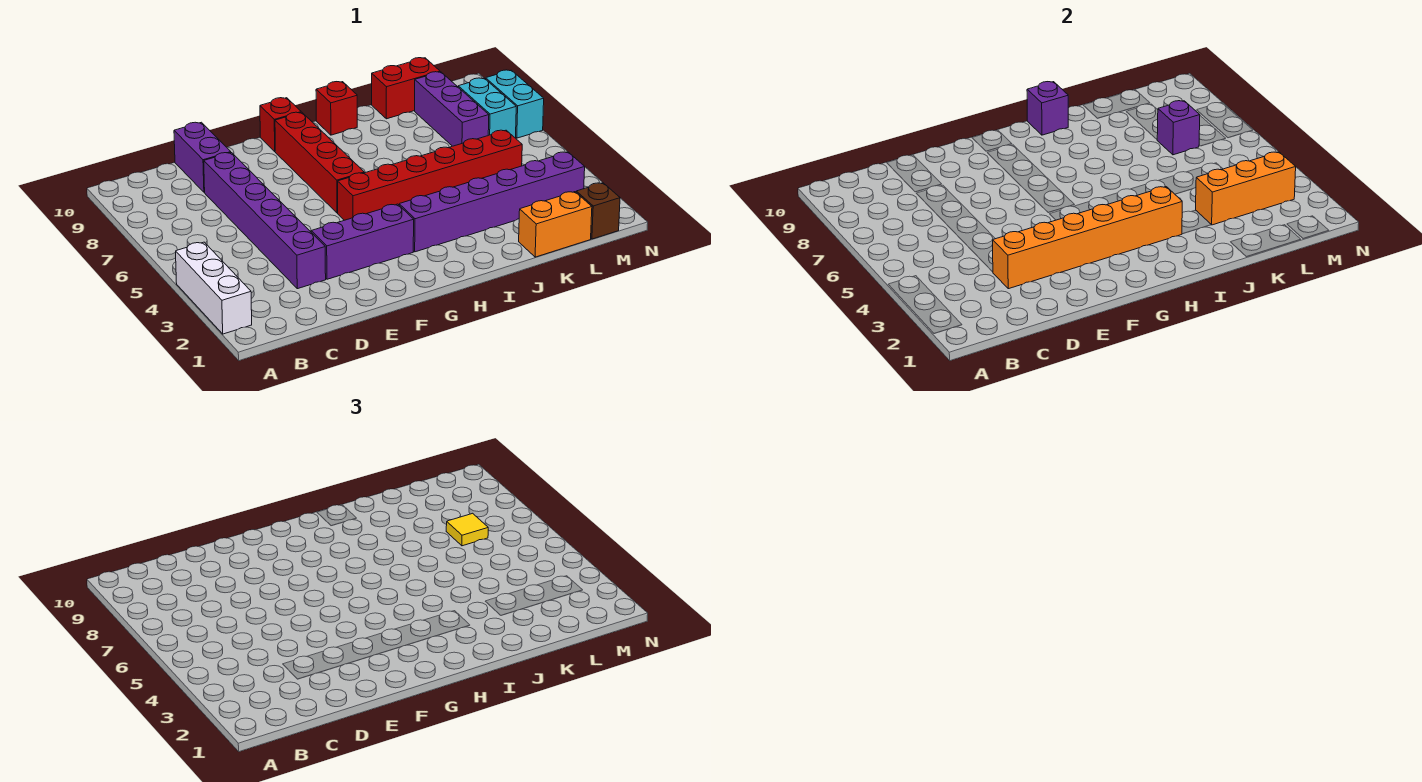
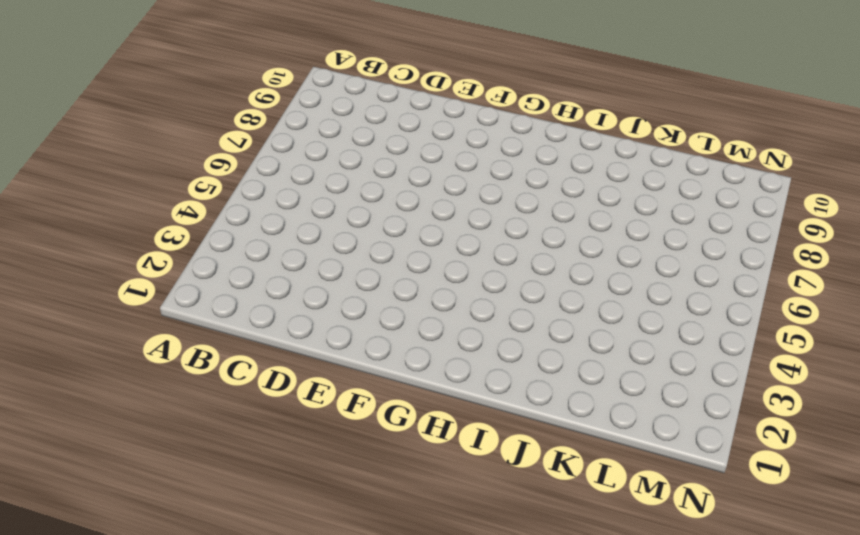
none -> white brick A2:A4 level 1
none -> purple brick D3:D8 level 1
none -> purple brick D9:D10 level 1

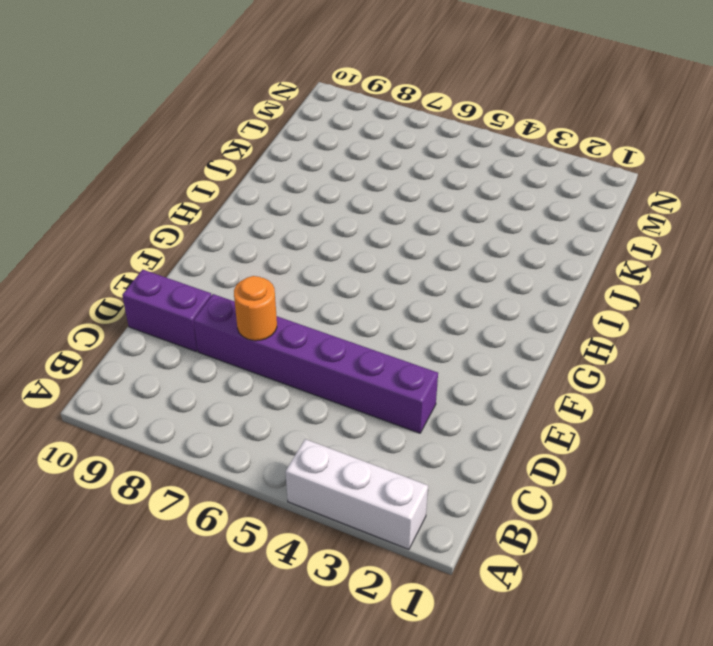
orange round brick D7 level 2 -> none
none -> purple brick E3:G3 level 1
none -> red brick G5:L5 level 1
none -> red brick G6:G9 level 1

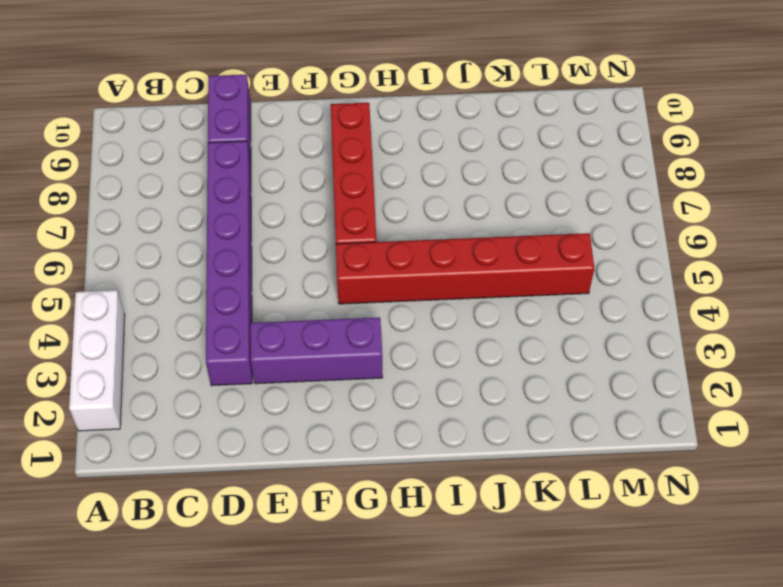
none -> red brick G10 level 1
none -> purple brick H3:M3 level 1
none -> red brick I10 level 1

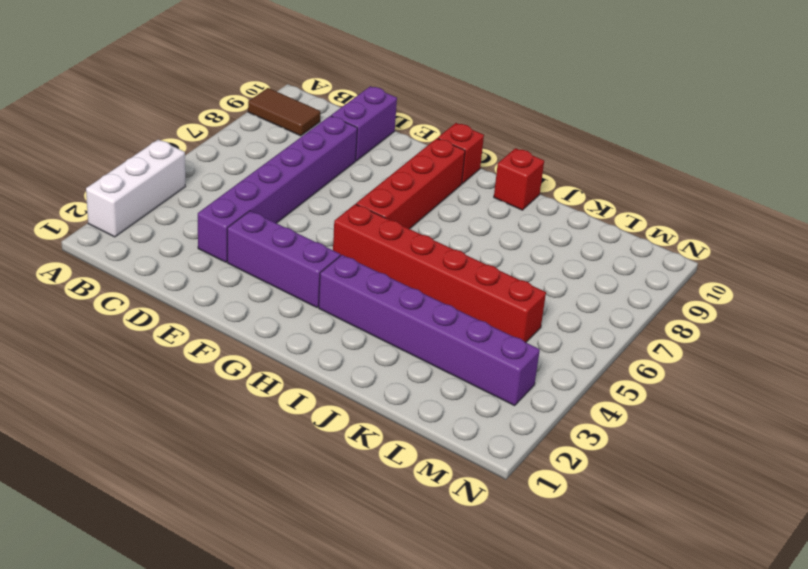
brown tile A9:B9 level 1 -> none
none -> orange brick K1:L1 level 1
none -> red brick K10:L10 level 1
none -> purple brick L7:L9 level 1

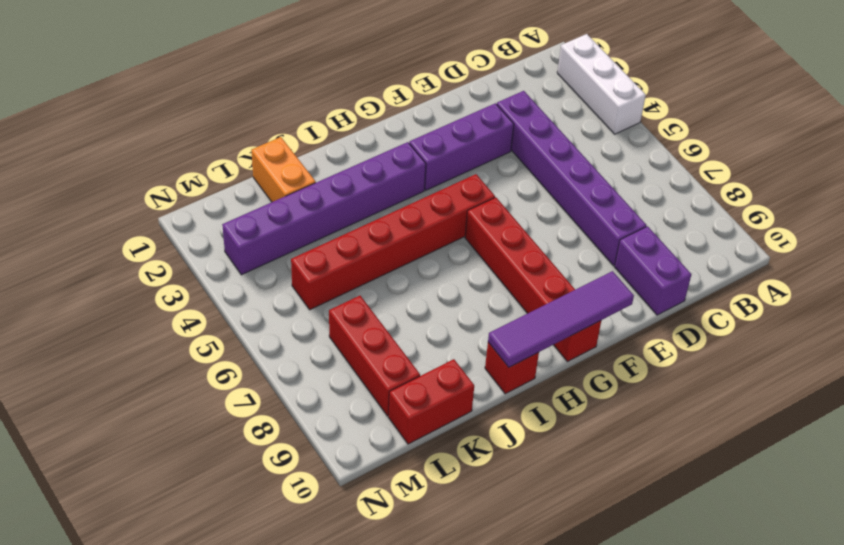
purple tile F10:I10 level 2 -> purple brick I10 level 2
orange brick K1:K2 level 1 -> orange brick K1:L1 level 1
red brick L7:L9 level 1 -> purple brick L7:L9 level 1
none -> brown brick M1 level 1
none -> cyan brick M7:M8 level 1
none -> cyan brick N7:N8 level 1

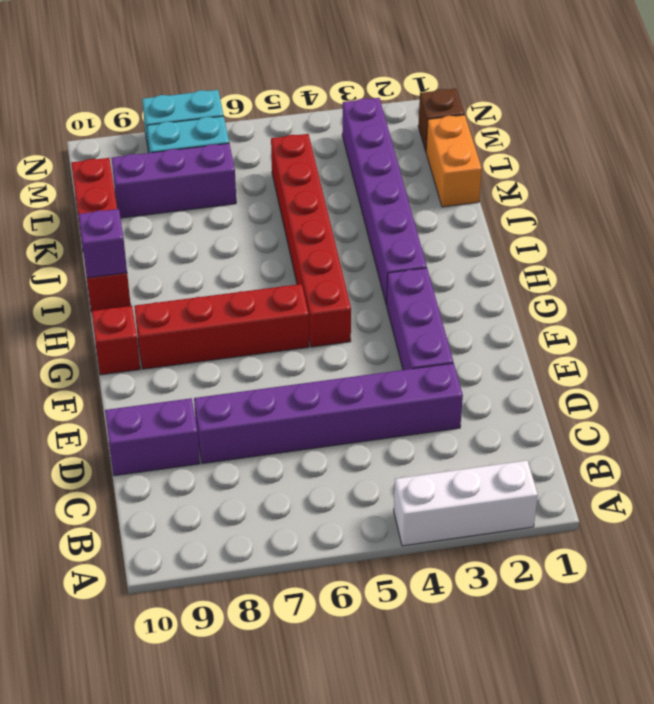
none -> orange brick D3:I3 level 2
none -> orange brick K3:M3 level 2
none -> purple brick L7 level 2

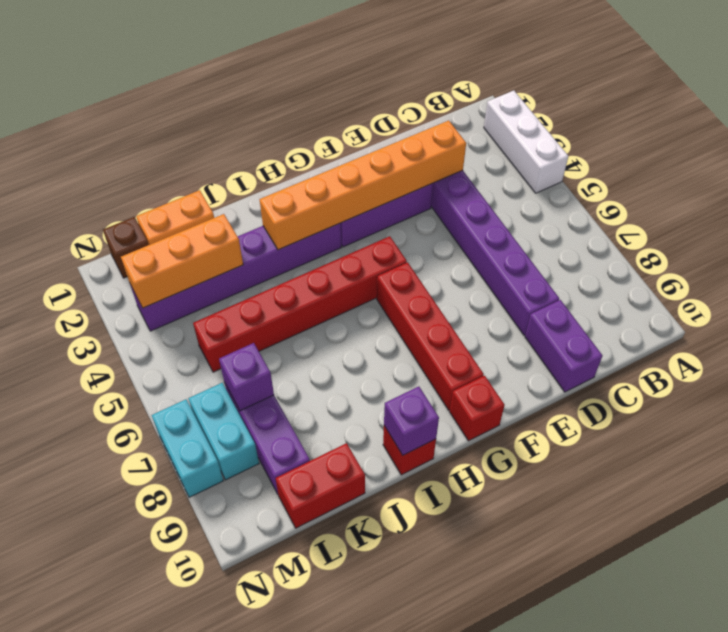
none -> yellow tile L7 level 3

